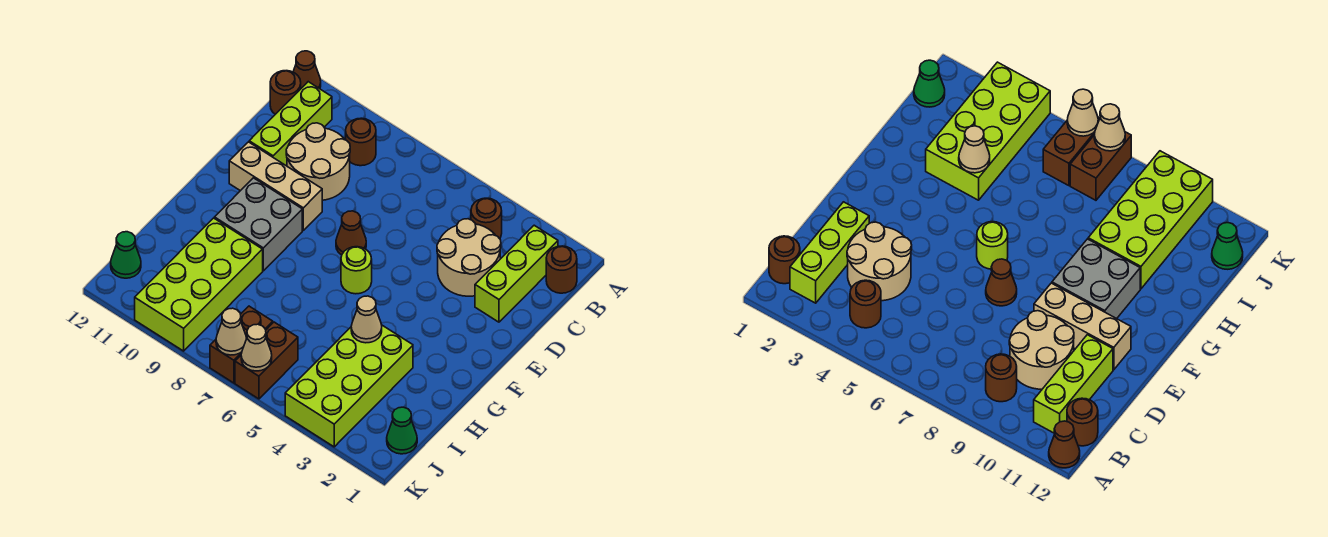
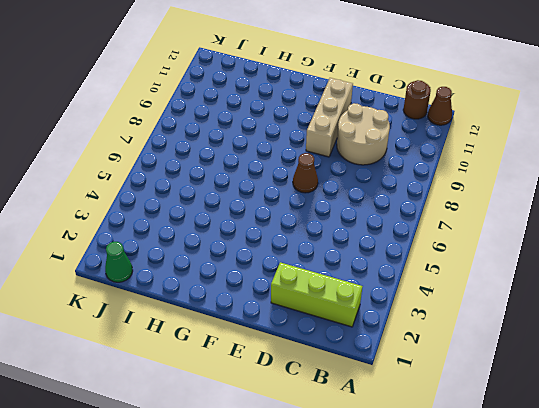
none -> brown round brick B1 level 1
none -> brown round brick B4 level 1
none -> brown round brick B9 level 1

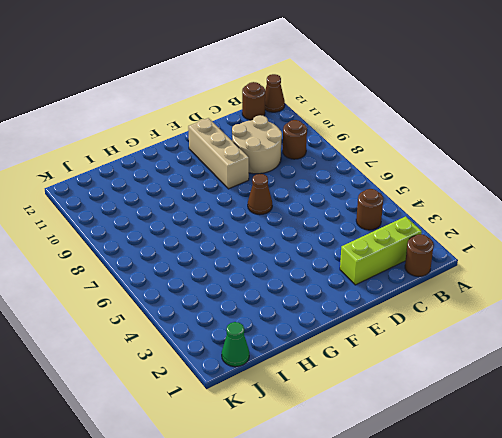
none -> lime brick B11:D11 level 1
none -> tan round brick C3:D4 level 1
none -> lime round brick F6 level 1

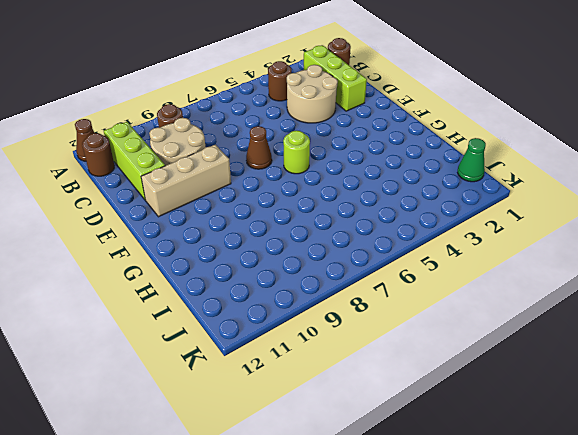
none -> grey brick F9:G10 level 1
none -> lime brick H3:K4 level 1
none -> lime brick H9:K10 level 1

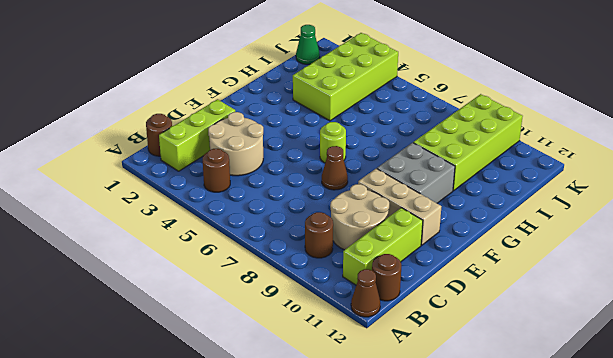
none -> brown brick J6:K6 level 1
none -> brown brick J7:K7 level 1
none -> green cone J12 level 1

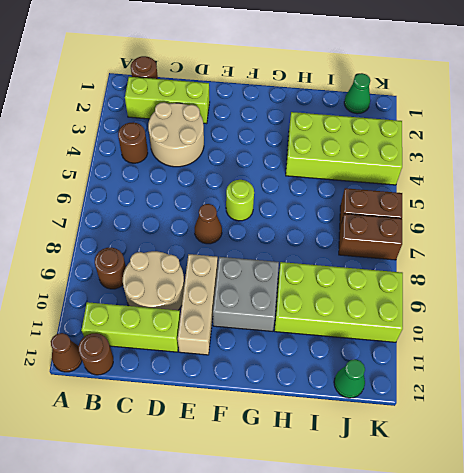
none -> tan cone H4 level 2
none -> tan cone K6 level 2
none -> tan cone K7 level 2

